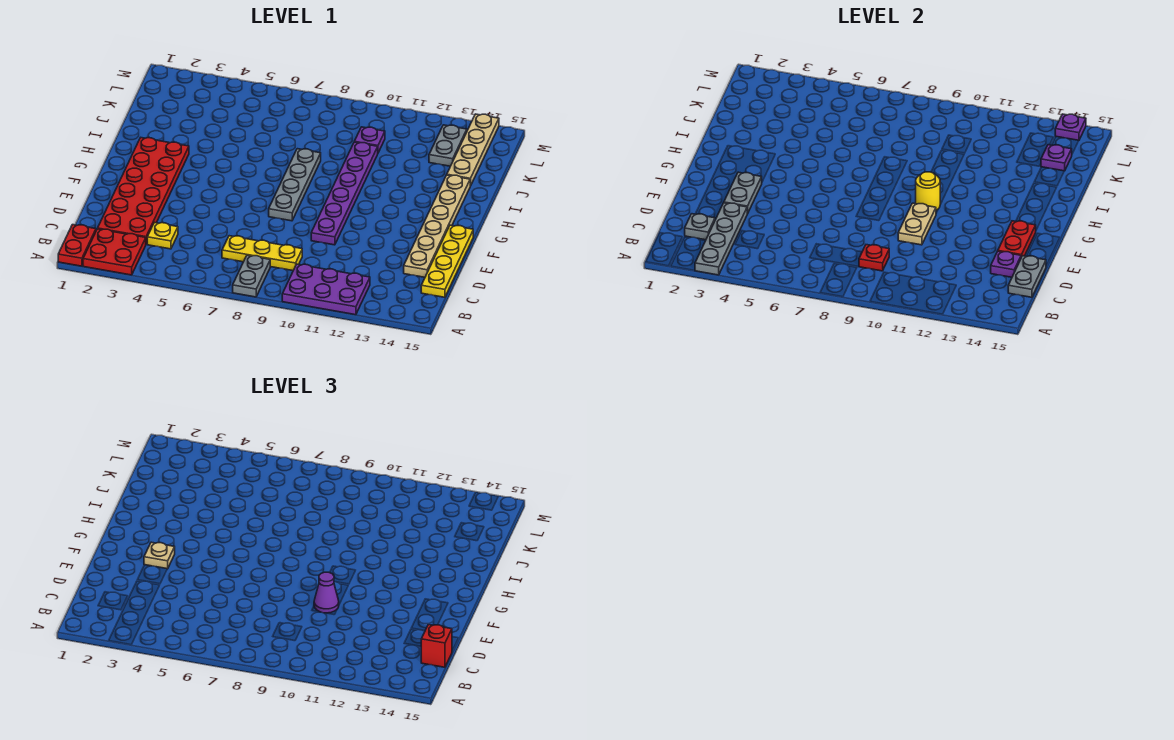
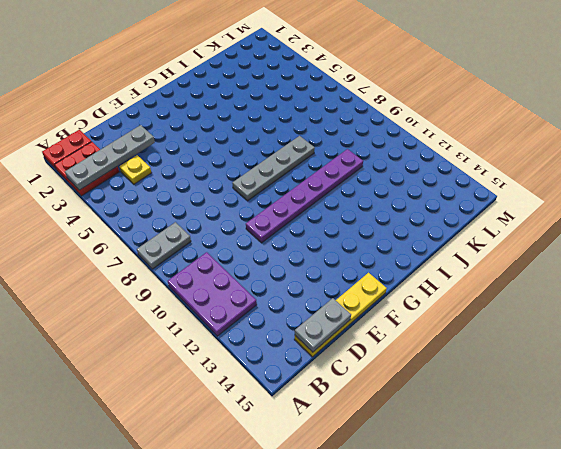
none -> red plate C2:H3 level 1
none -> yellow plate C7:C9 level 1
none -> tan plate D14:I14 level 1

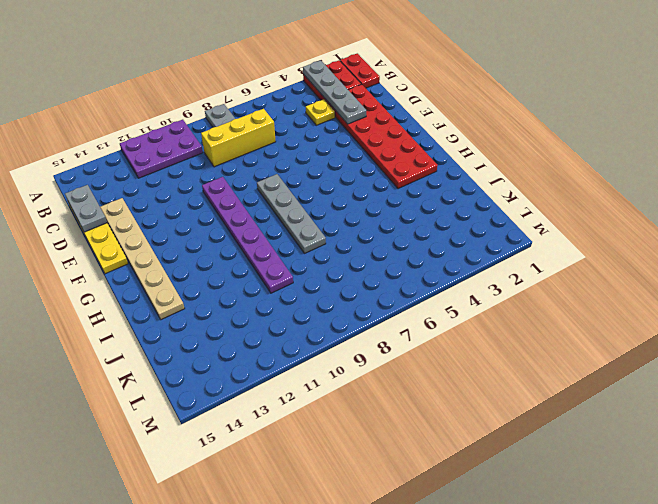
yellow brick C7:C9 level 1 -> yellow plate C7:C9 level 1
none -> tan plate J14:M14 level 1
none -> purple plate K10 level 1
none -> grey plate K13:L13 level 1

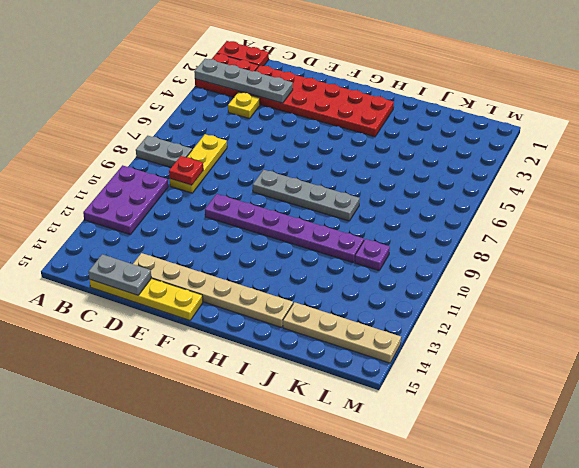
none -> grey plate K13:L13 level 1
none -> grey plate C2 level 2
none -> purple plate D14 level 2

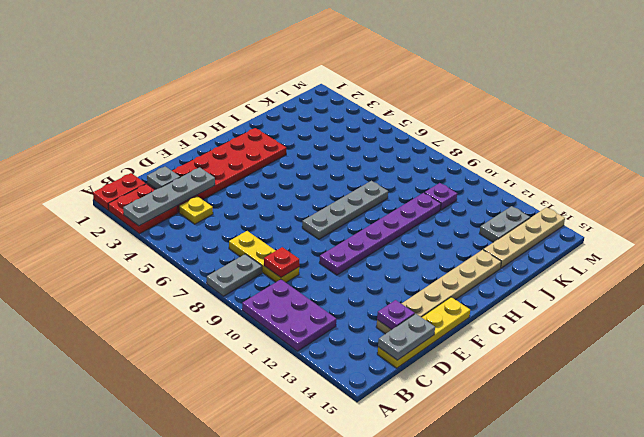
none -> grey plate E3:F3 level 2
none -> tan plate E10:F10 level 2
none -> red plate E14:F14 level 2

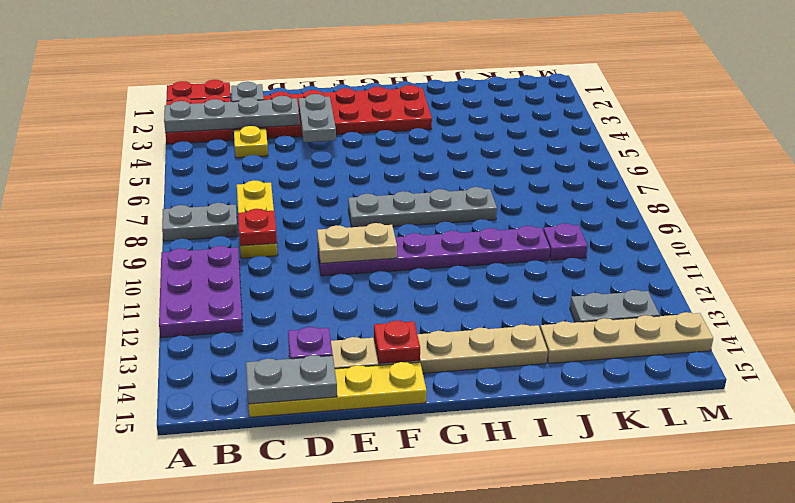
grey plate E3:E4 level 2 -> grey plate E3:F3 level 2
red plate F14 level 2 -> red plate E14:F14 level 2
none -> yellow round brick G10 level 2
none -> purple plate K14 level 2
none -> purple plate M14 level 2

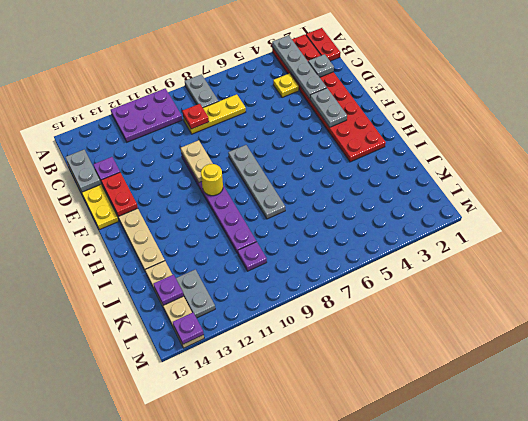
none -> red brick C15 level 3
none -> purple cone E10 level 3
none -> tan plate F3 level 3

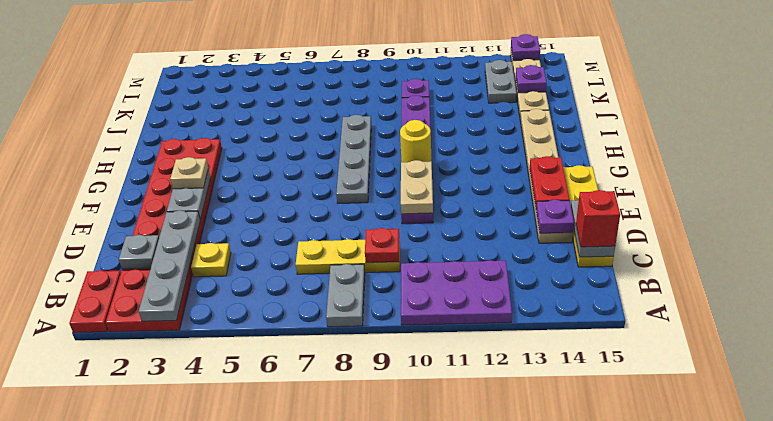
none -> purple cone E10 level 3

